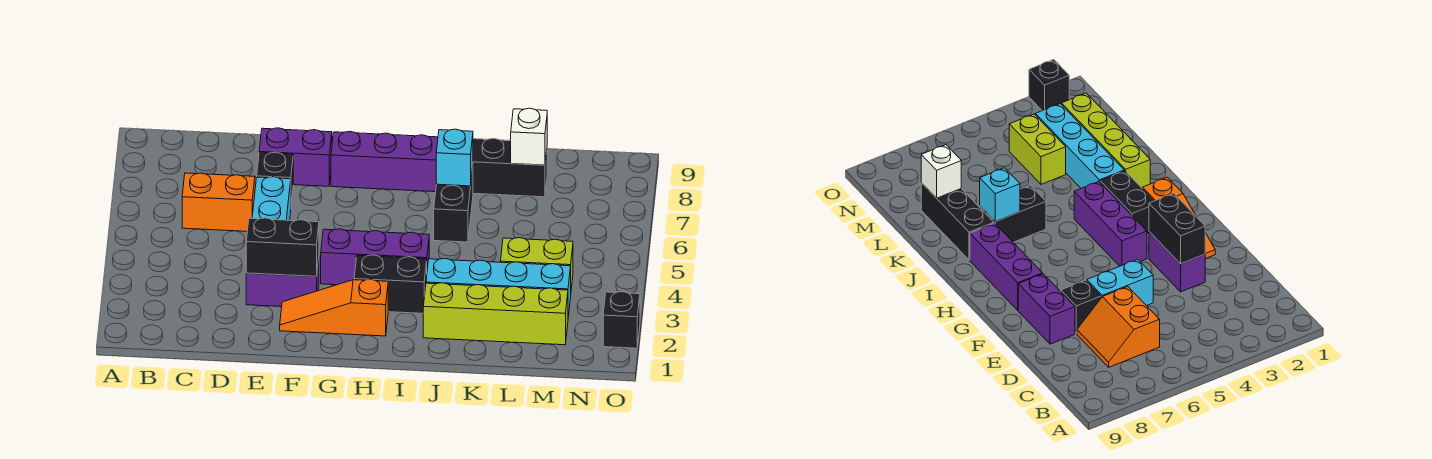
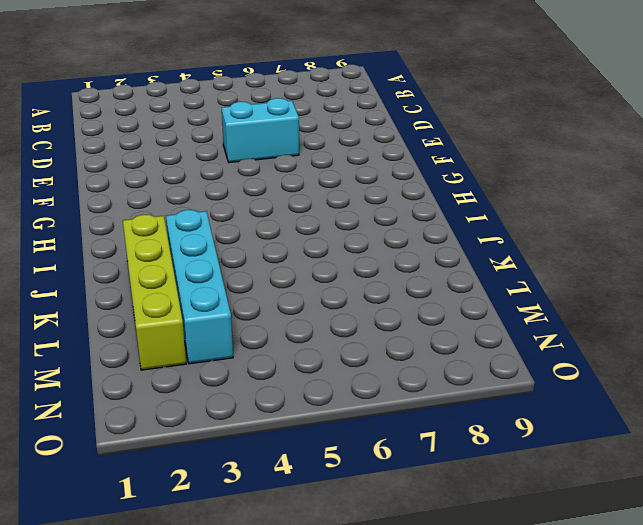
none -> orange slope C6:D7 level 1 top 6
none -> purple brick E3:F3 level 1
none -> black brick E7 level 1

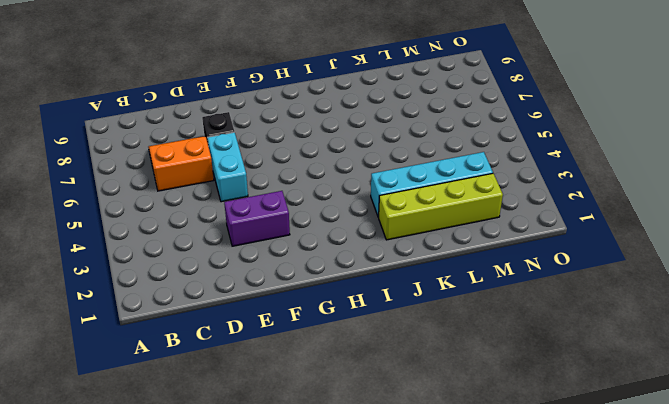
none -> purple brick E8:F8 level 1
none -> orange slope F2:H2 level 1 top H
none -> purple brick G4:I4 level 1

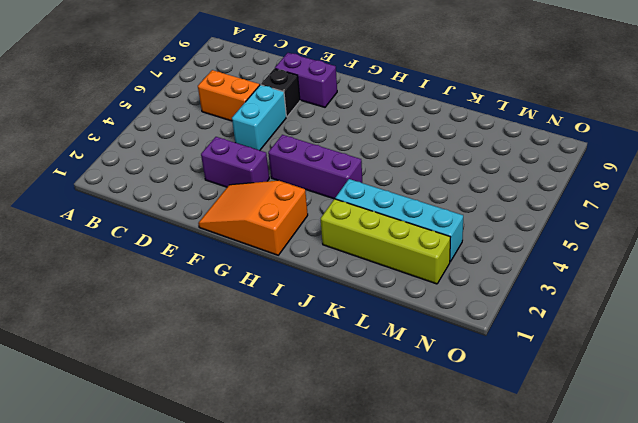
orange slope F1:H2 level 1 top H -> orange slope F2:H2 level 1 top H
none -> purple brick G8:I8 level 1
none -> black brick H3:I3 level 1
none -> black brick J6:J7 level 1

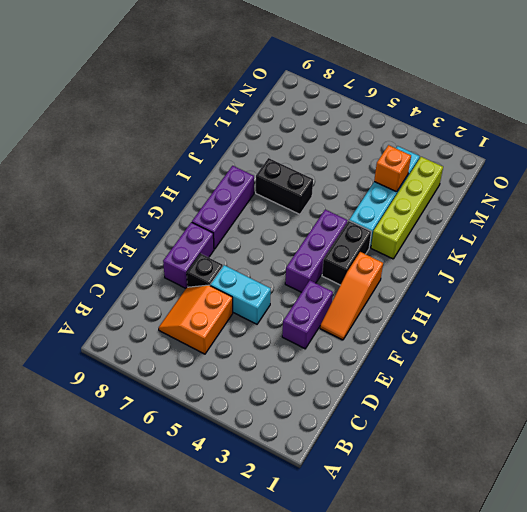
orange brick L3 level 2 -> none
none -> black brick J8:L8 level 1
none -> lime brick L4:M4 level 1
none -> black brick O2 level 1

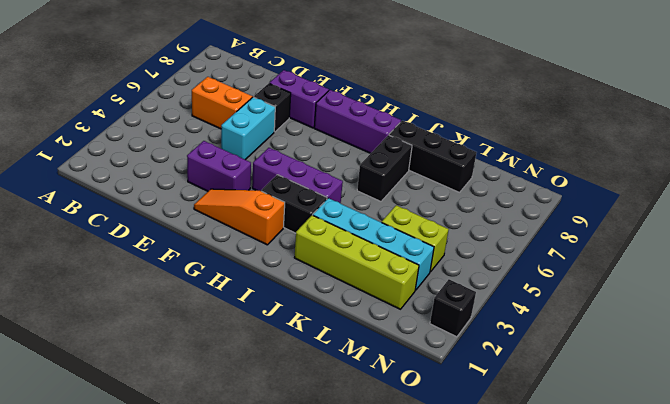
none -> black brick E3:F3 level 2
none -> cyan brick J7 level 2
none -> white brick L8 level 2

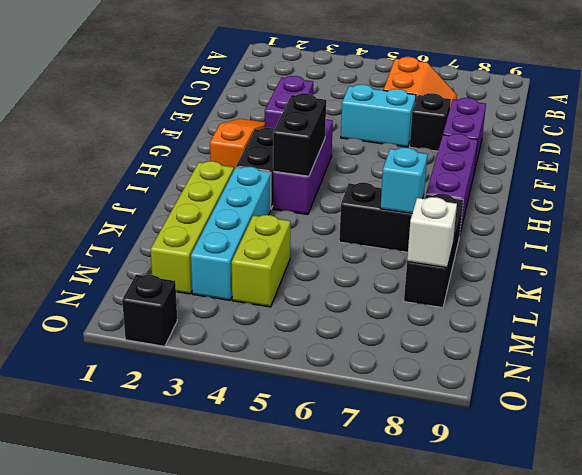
black brick H4:I4 level 2 -> black brick E3:F3 level 2

